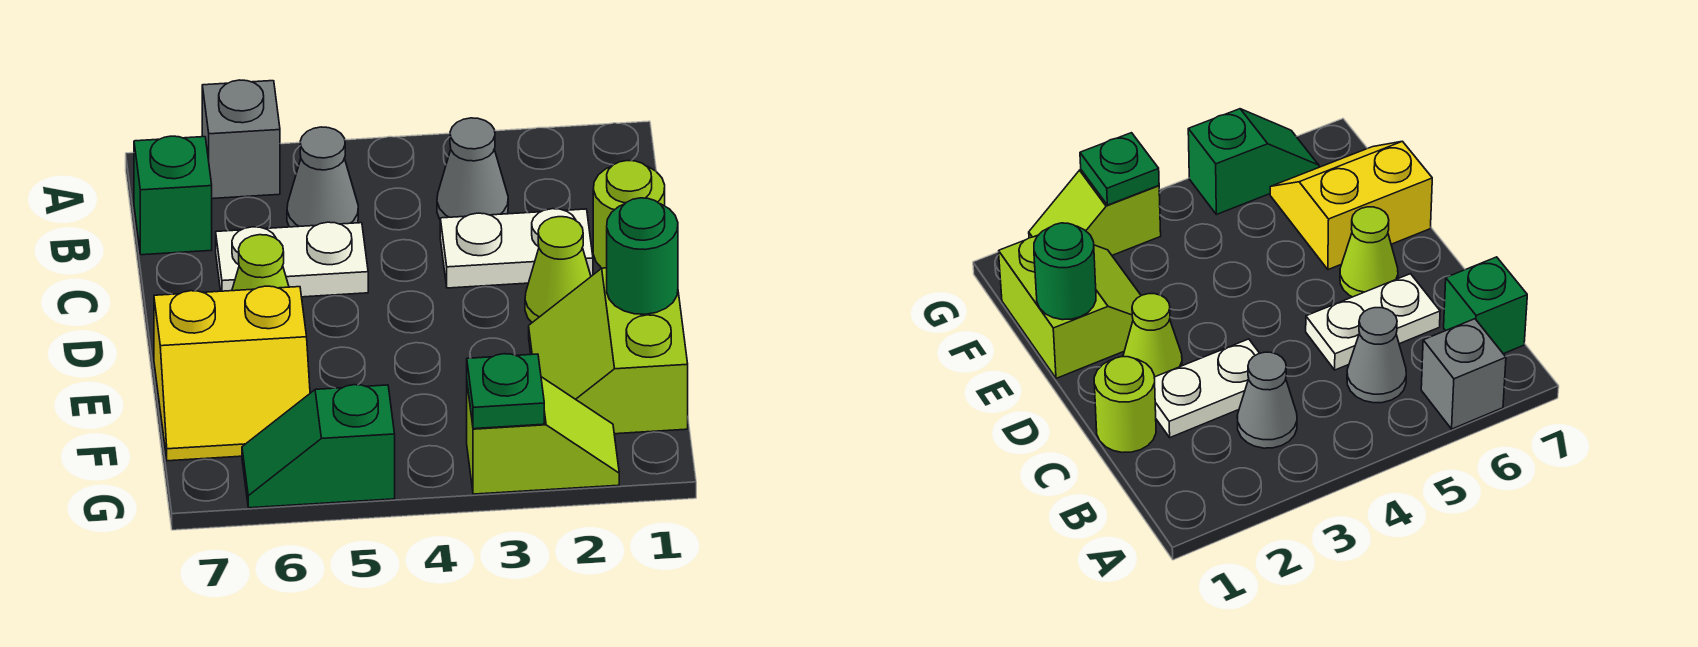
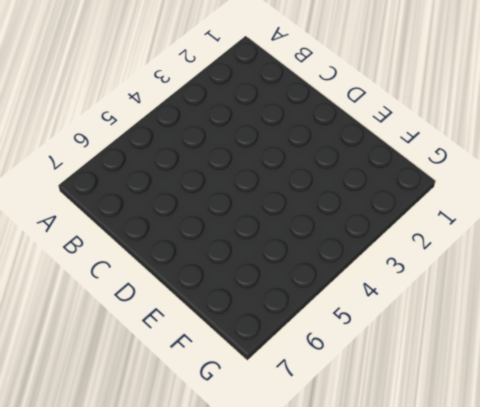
none -> grey brick A6 level 1
none -> grey cone B3 level 1
none -> grey cone B5 level 1

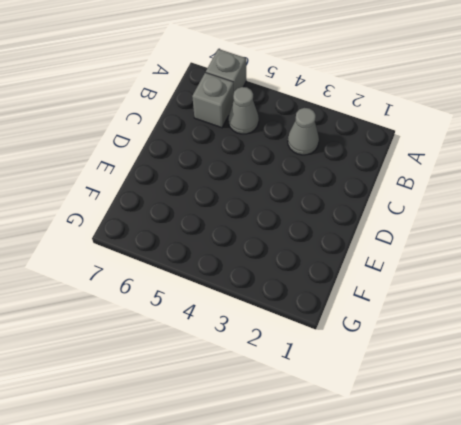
grey brick B6 level 1 -> none
none -> green brick B7 level 1
none -> lime round brick C1 level 1
none -> white plate C2:C3 level 1

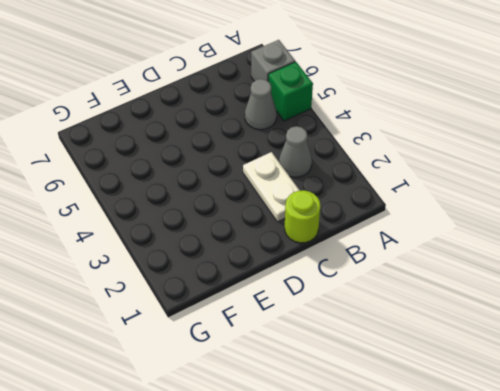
green brick A5 level 1 -> green brick B7 level 1
none -> white plate C5:C6 level 1
none -> lime cone D2 level 1
none -> lime cone D6 level 1

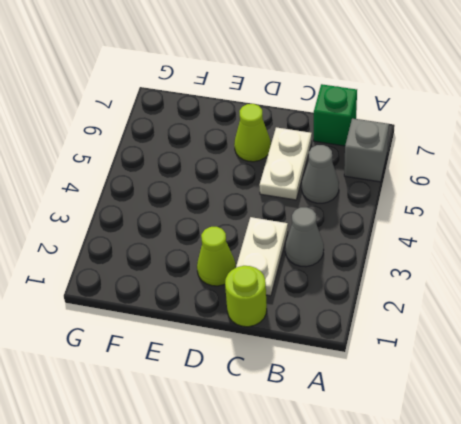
none -> lime slope E1:F2 level 1 top 1
none -> yellow slope E6:F7 level 1 top E
none -> lime slope G2:G3 level 1 top 3

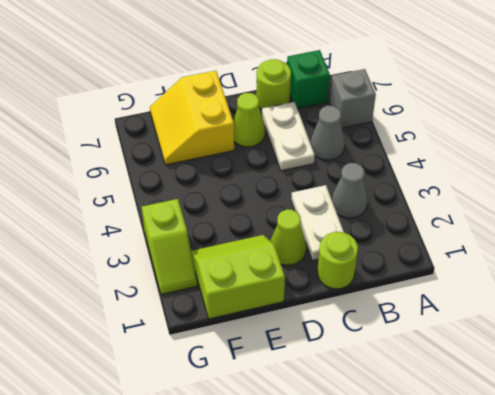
lime round brick C7 level 1 -> none
none -> green slope G5:G6 level 1 top 5
none -> green round brick E1 level 2
none -> green plate G3 level 2

